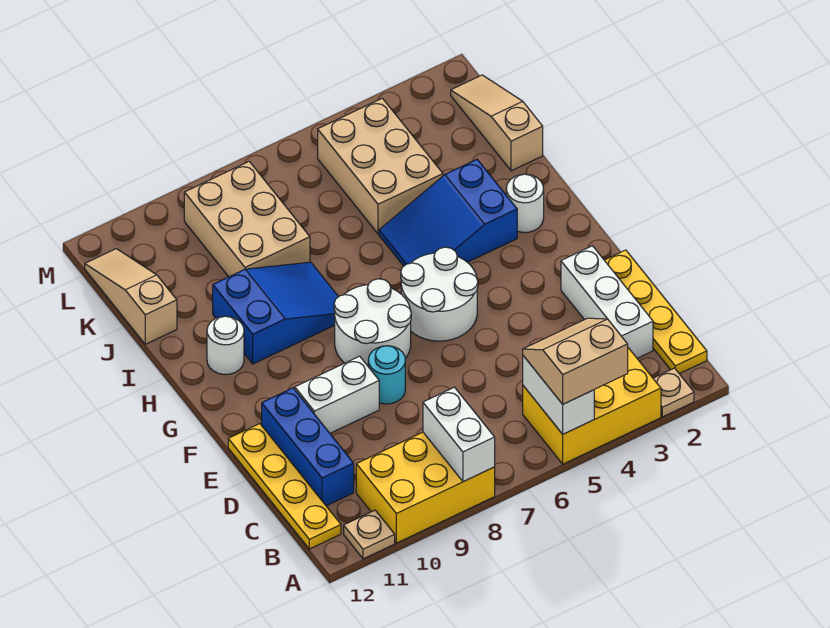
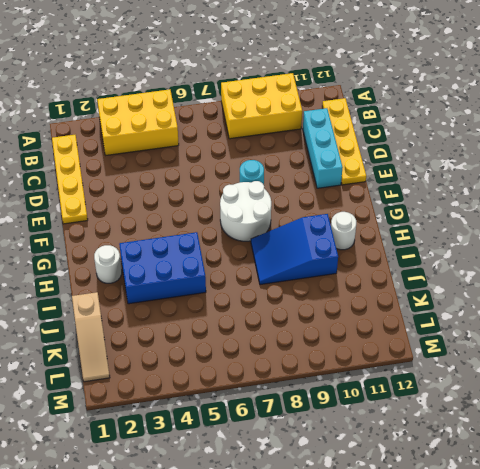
cyan brick C11:E11 level 1 -> blue brick C11:E11 level 1
blue brick H3:I5 level 1 -> blue slope H3:I5 level 1 top 3
none -> tan plate A2 level 1
none -> tan plate A11 level 1
none -> white brick C2:E2 level 1

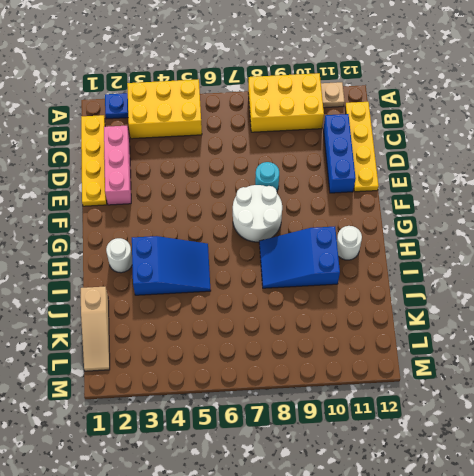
blue plate A2 level 1 -> tan plate A2 level 1
pink brick C2:E2 level 1 -> white brick C2:E2 level 1
none -> white brick E9:E10 level 1
none -> white round brick F5:G6 level 1
none -> tan brick J4:L5 level 1

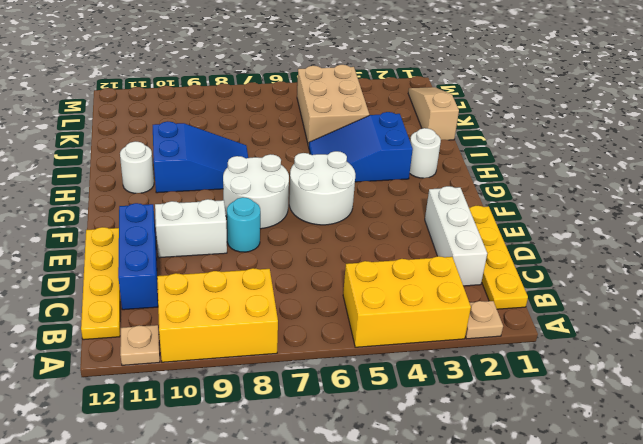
none -> tan brick J8:L9 level 1
none -> tan slope J12:L12 level 1 top J
none -> white brick A5:B5 level 2

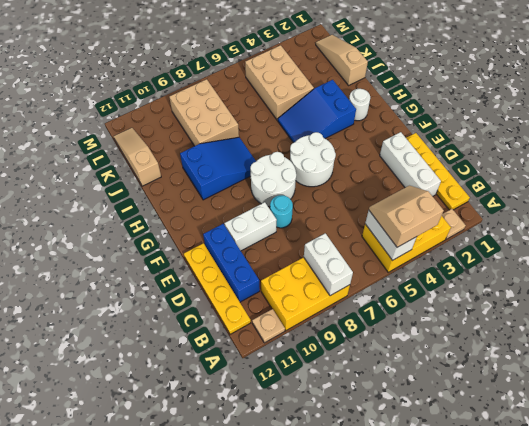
none -> white round brick H11 level 1

